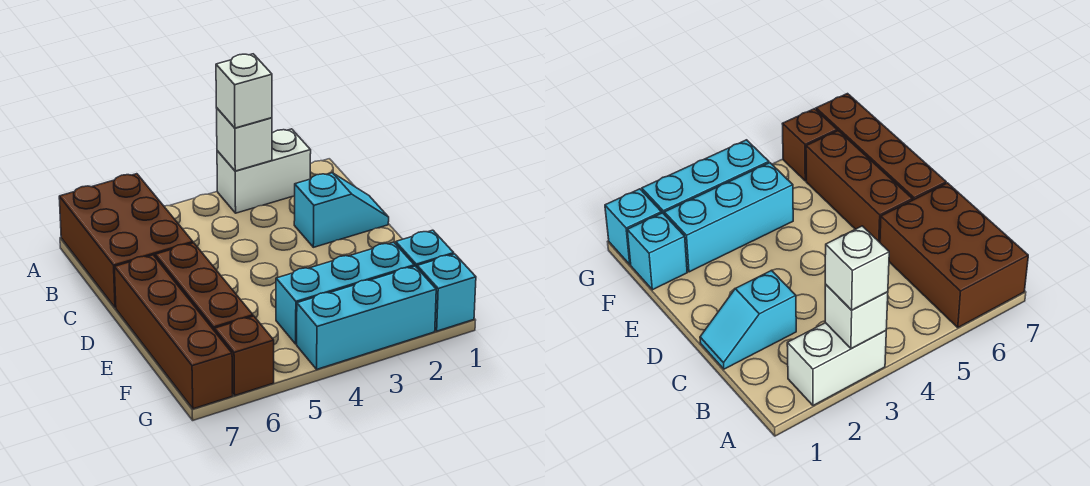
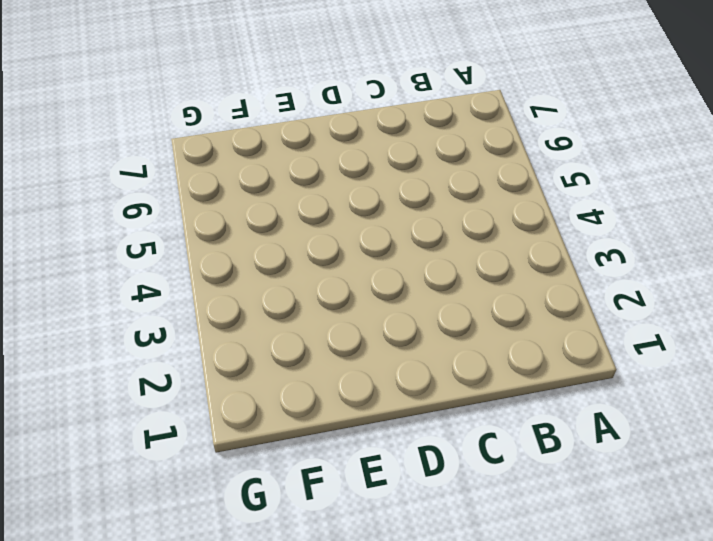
none -> white brick A2:A3 level 1
none -> brown brick A6:C7 level 1
none -> cyan slope C1:C2 level 1 top 2

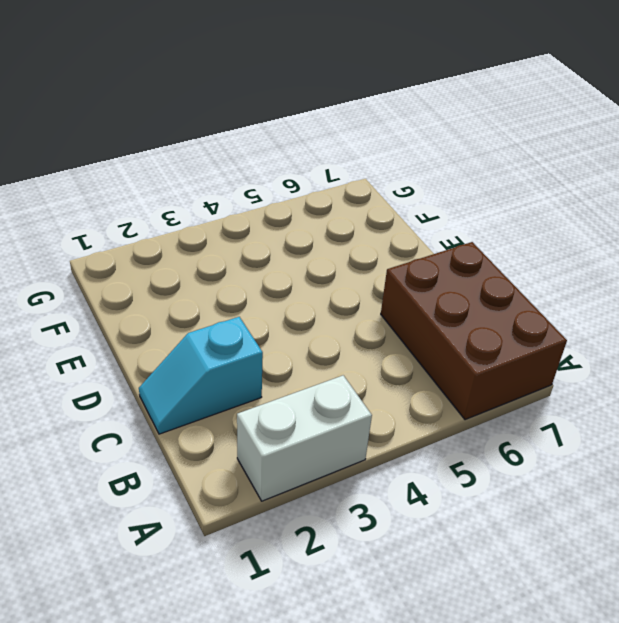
none -> brown brick D6:F6 level 1
none -> brown brick D7:G7 level 1
none -> cyan brick F1 level 1

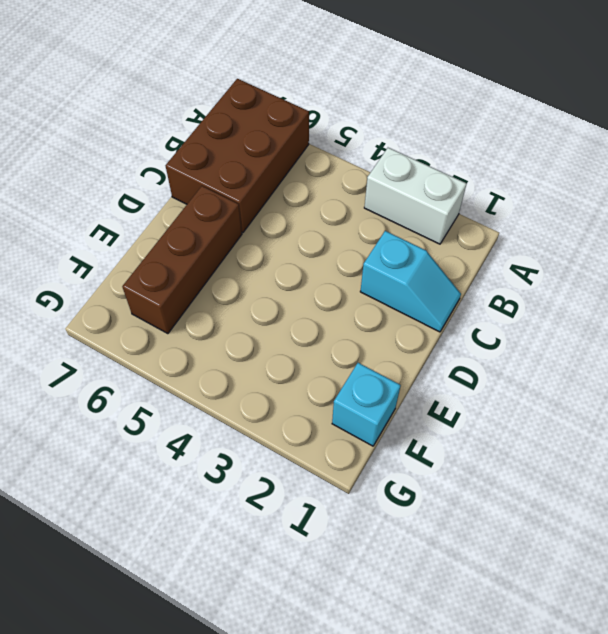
none -> brown brick D7:G7 level 1
none -> cyan brick F2:F4 level 1
none -> cyan brick G1 level 1

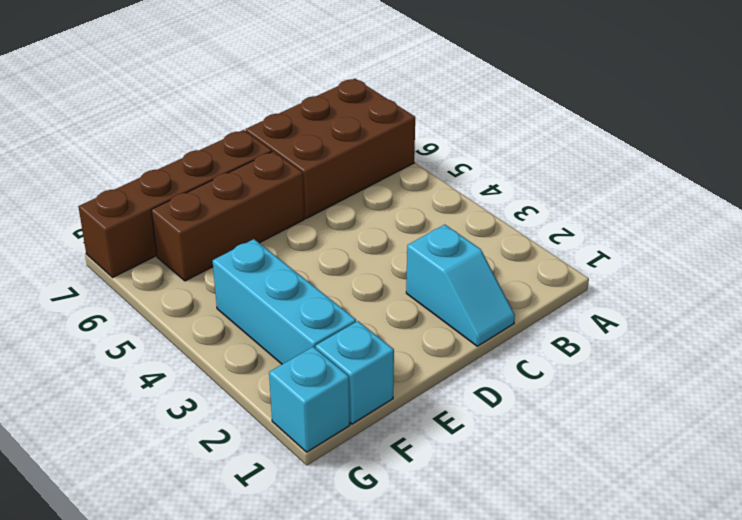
none -> white brick A2:A3 level 1
none -> cyan brick G2:G4 level 1
none -> brown brick G6 level 1

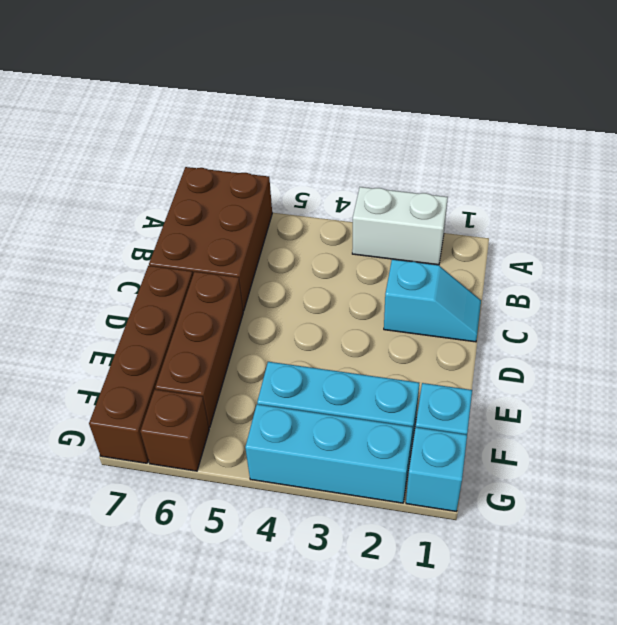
none -> white brick A3 level 2
none -> white brick A3 level 3

